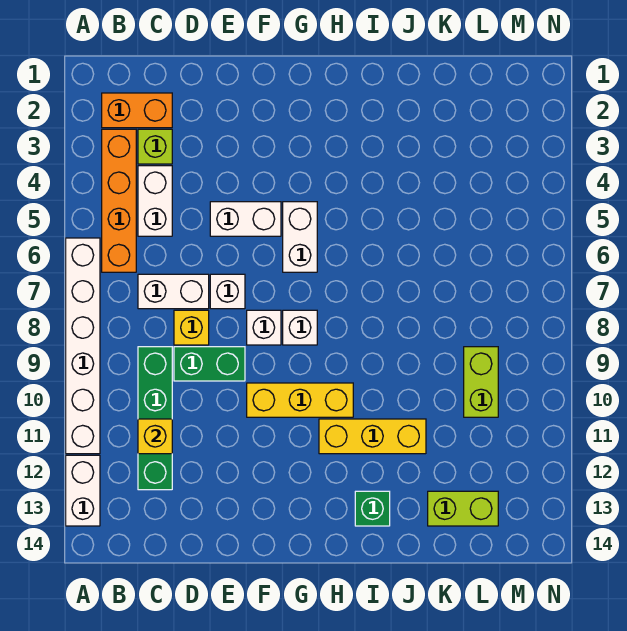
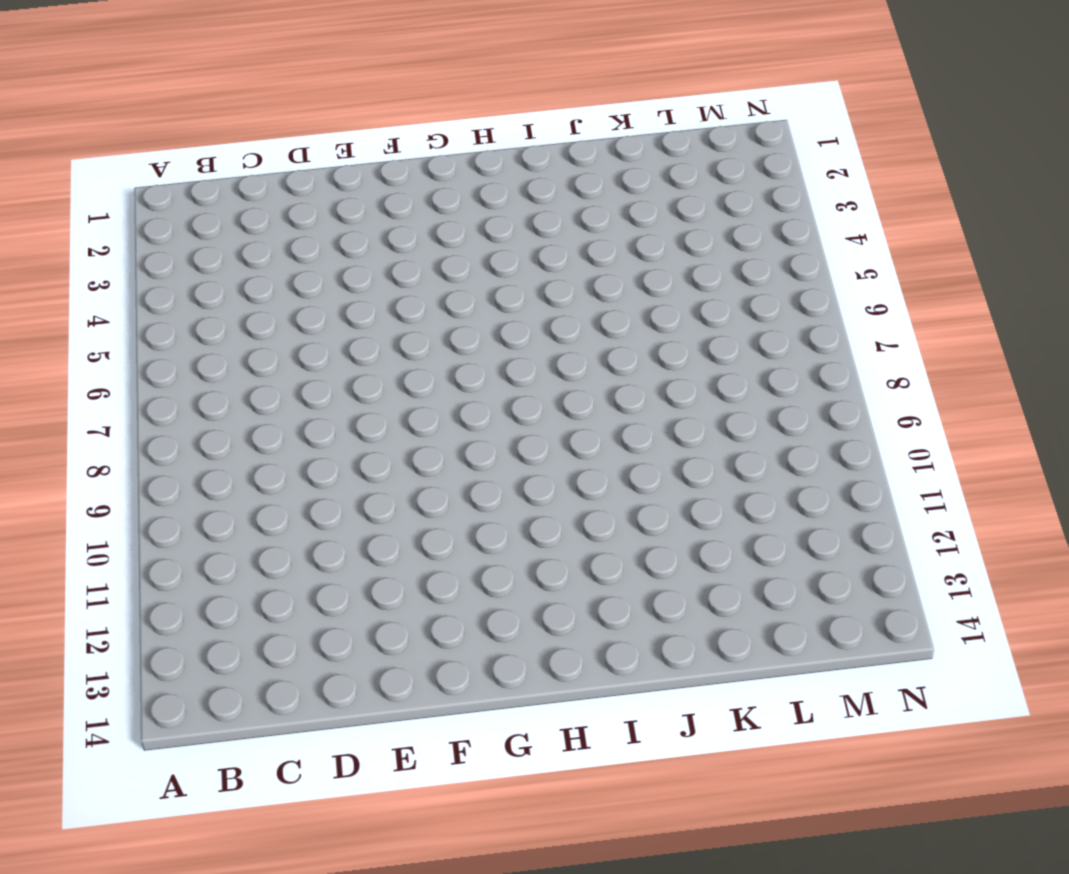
none -> white brick A6:A11 level 1
none -> white brick A12:A13 level 1
none -> orange brick B2:C2 level 1

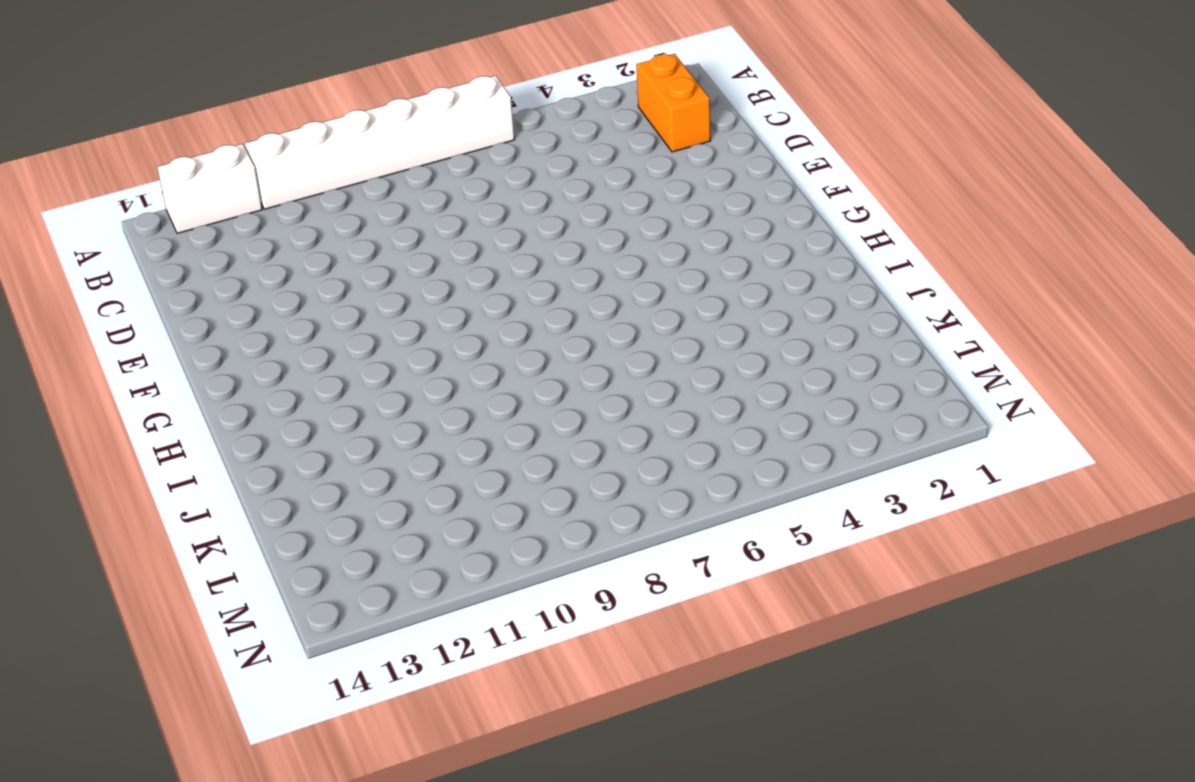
none -> orange brick B3:B6 level 1
none -> lime brick C3 level 1
none -> white brick C4:C5 level 1

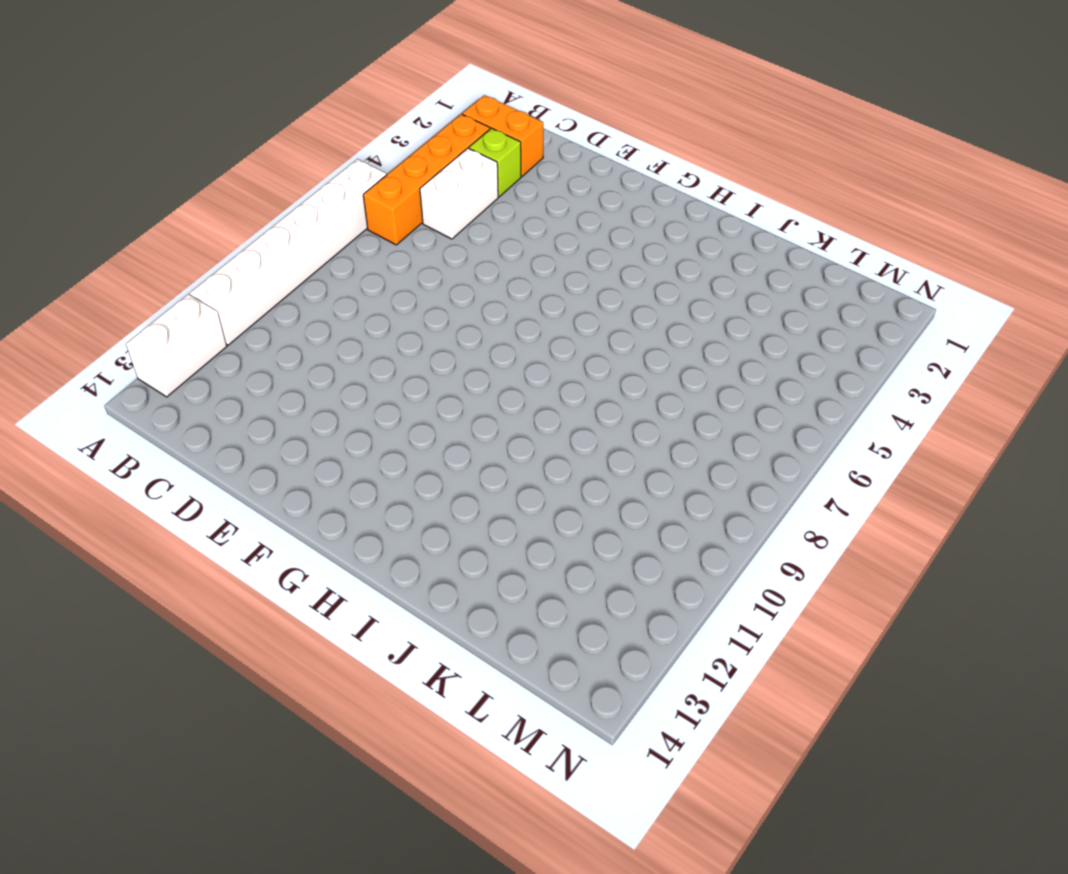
none -> white brick C7:D7 level 1
none -> green brick C9:C12 level 1
none -> yellow brick D8 level 1

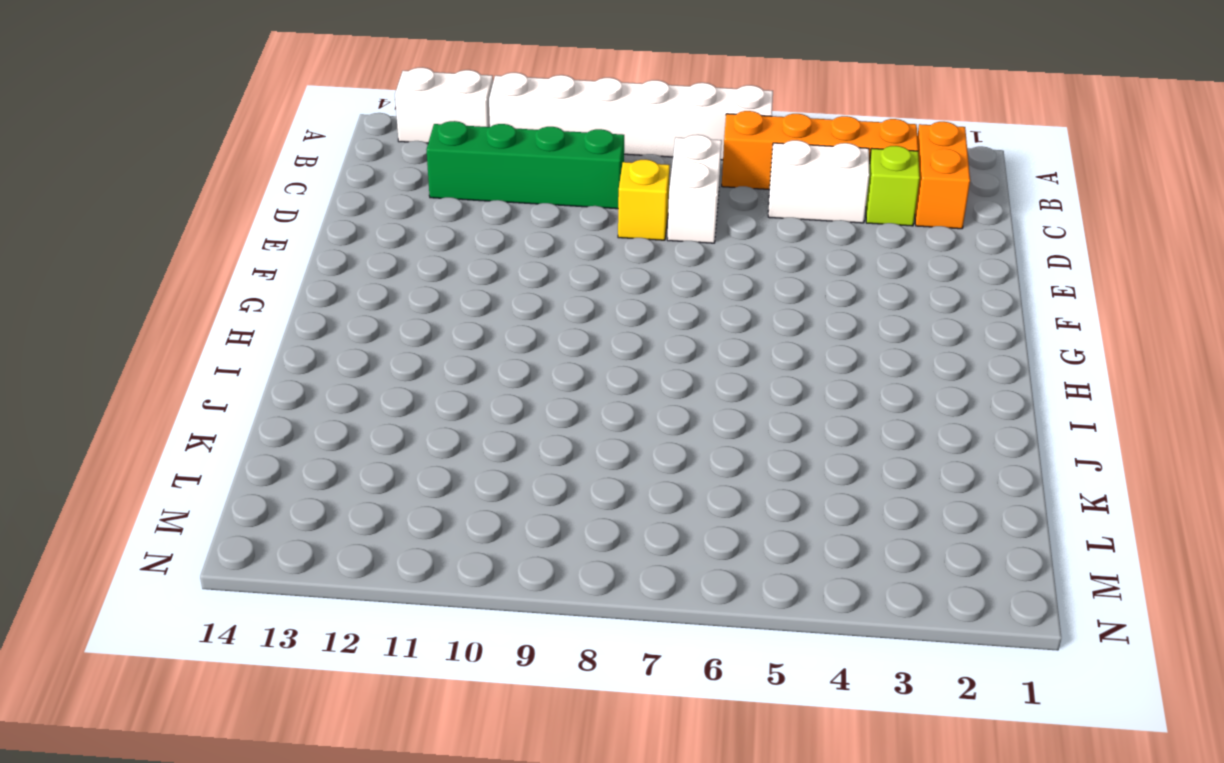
none -> green brick D9:E9 level 1
none -> white brick E5:F5 level 1
none -> white brick E7 level 1

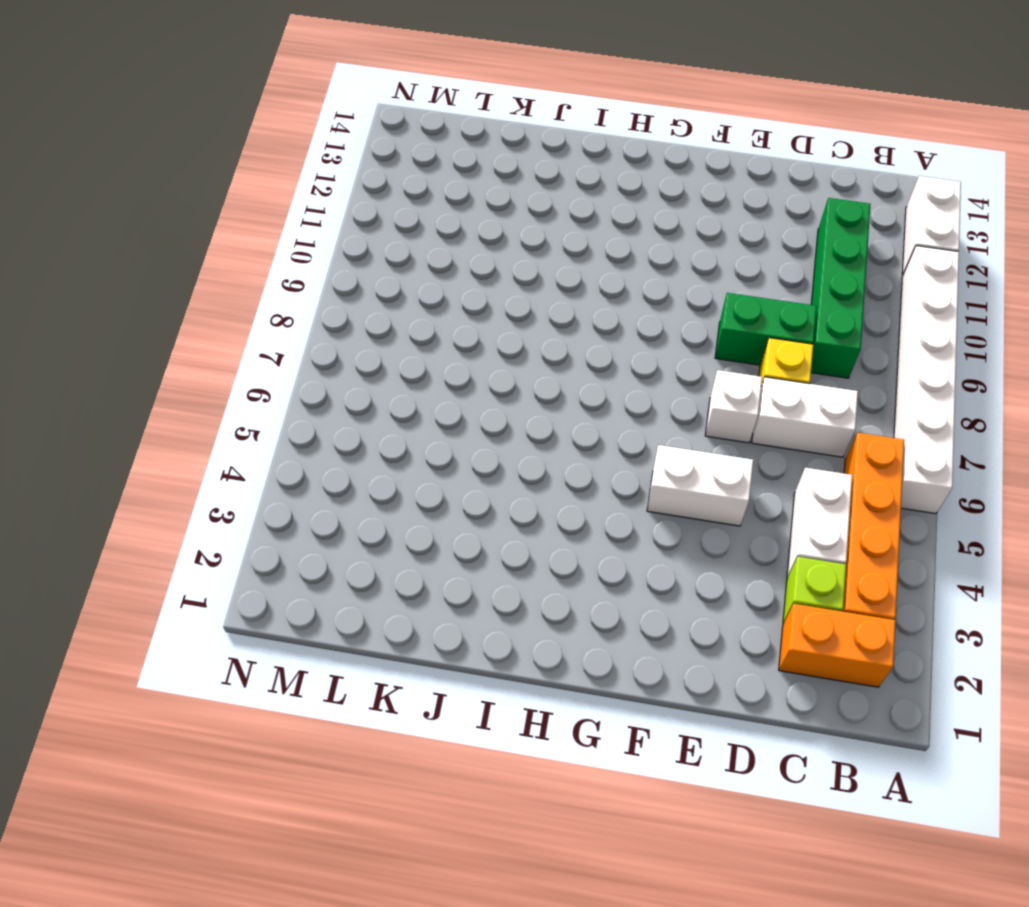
none -> white brick F8 level 1
none -> yellow brick F10:H10 level 1
none -> white brick G5:G6 level 1

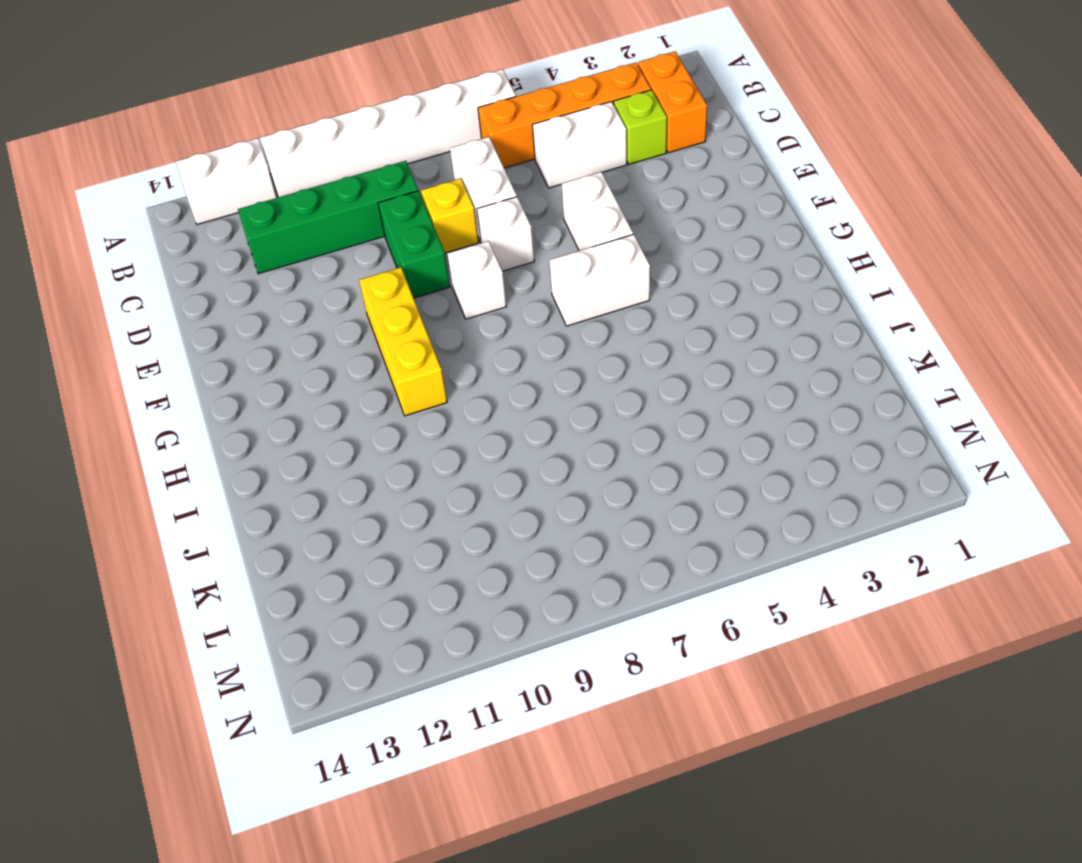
none -> white brick G8 level 1
none -> yellow brick H11:J11 level 1
none -> green brick I13 level 1

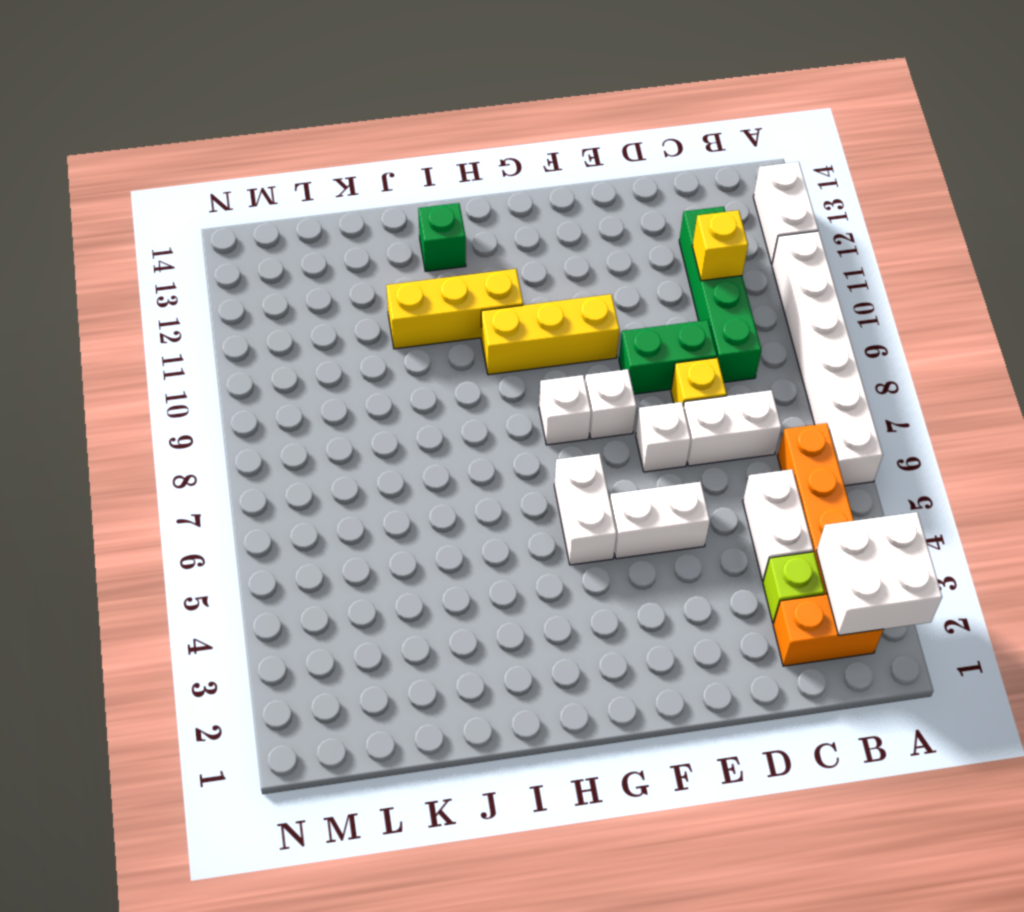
white brick A2:B3 level 2 -> none
none -> lime brick K13:L13 level 1
none -> lime brick L9:L10 level 1

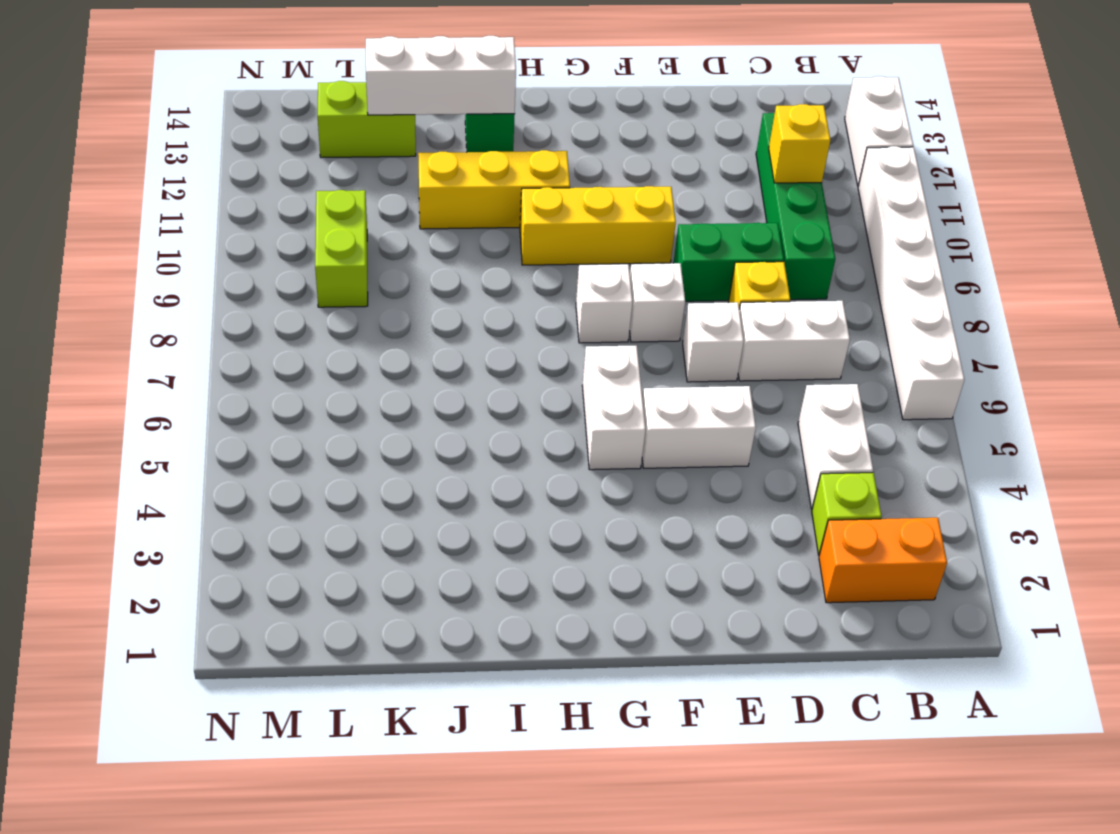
white brick I13:K13 level 2 -> none
none -> orange brick B3:B6 level 1

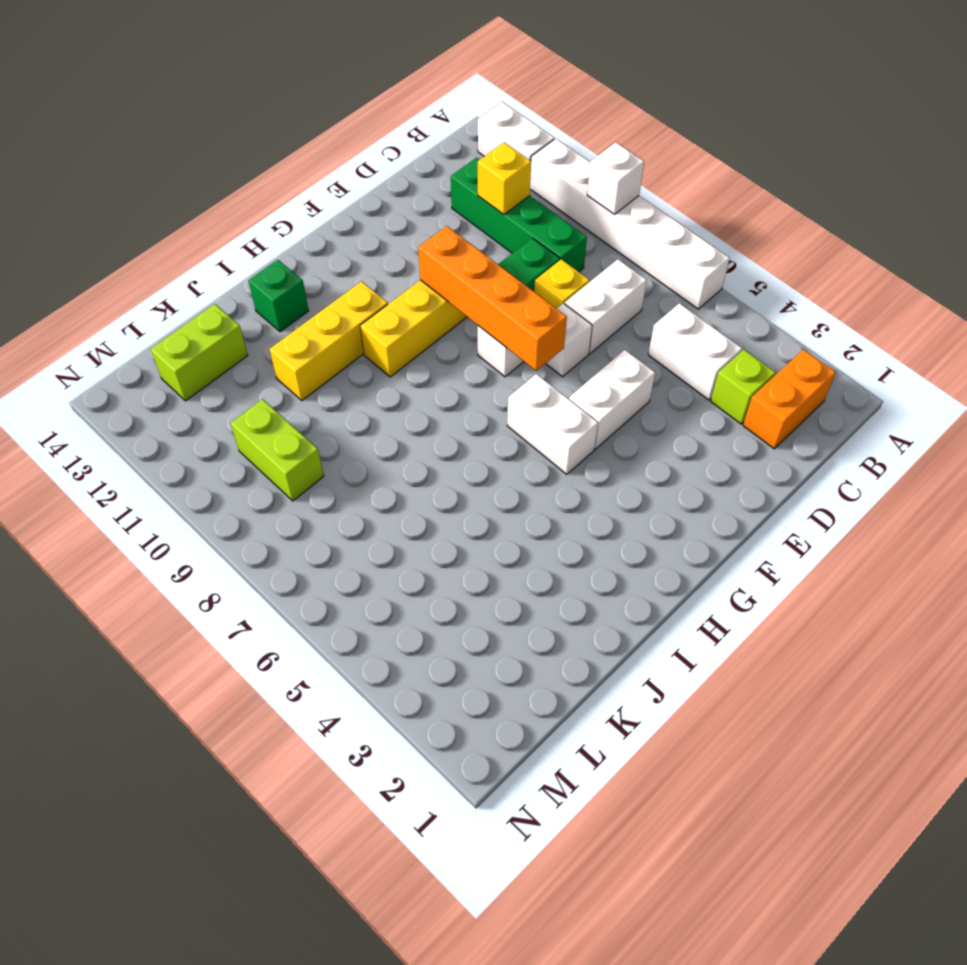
white brick A9 level 2 -> white brick G8 level 1
orange brick F7:F10 level 2 -> orange brick B3:B6 level 1

